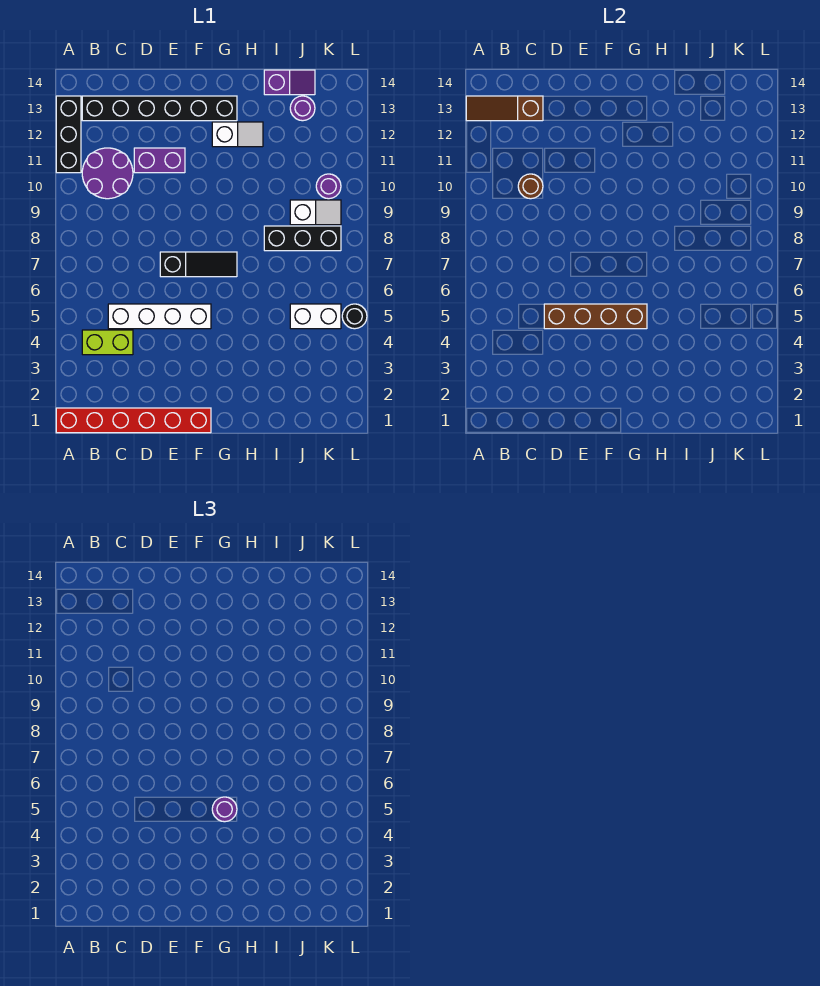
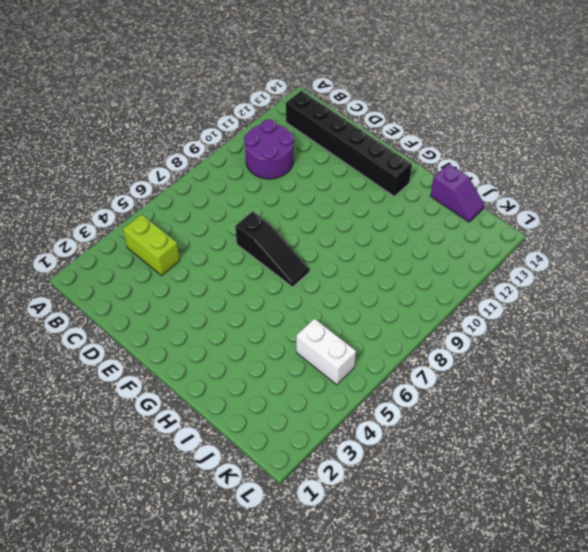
none -> red brick A1:F1 level 1
none -> black brick A11:A13 level 1
none -> white brick C5:F5 level 1

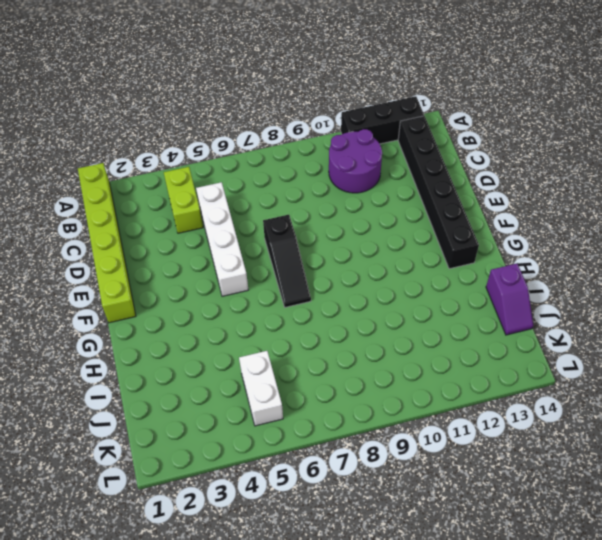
lime brick A1:F1 level 1 -> red brick A1:F1 level 1
none -> purple brick D11:E11 level 1
none -> white slope G12:H12 level 1 top G
none -> black brick I8:K8 level 1

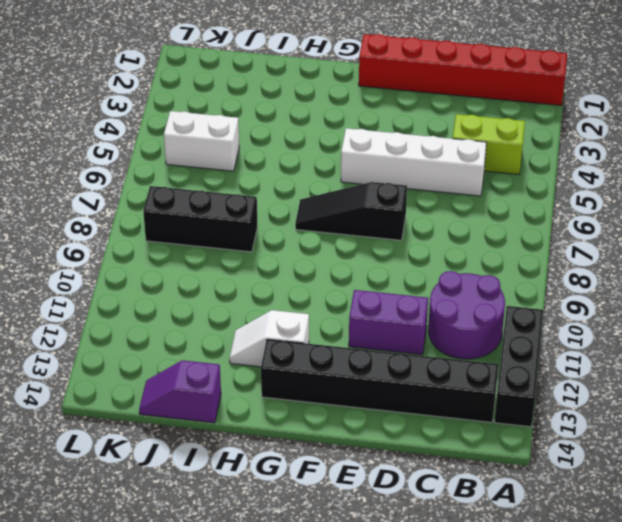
none -> white slope J9:K9 level 1 top J
none -> purple round brick J13 level 1
none -> purple round brick K10 level 1

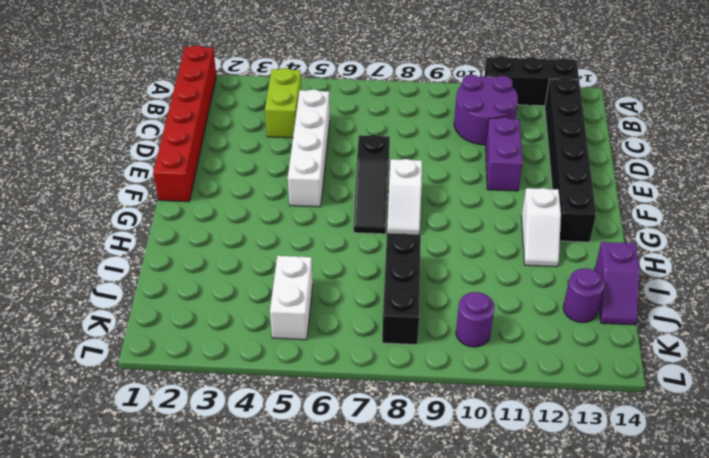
white slope F8:G8 level 1 top F -> white slope J9:K9 level 1 top J
none -> black round brick L5 level 1
none -> brown slope A13:C13 level 2 top C
none -> brown round brick C10 level 2

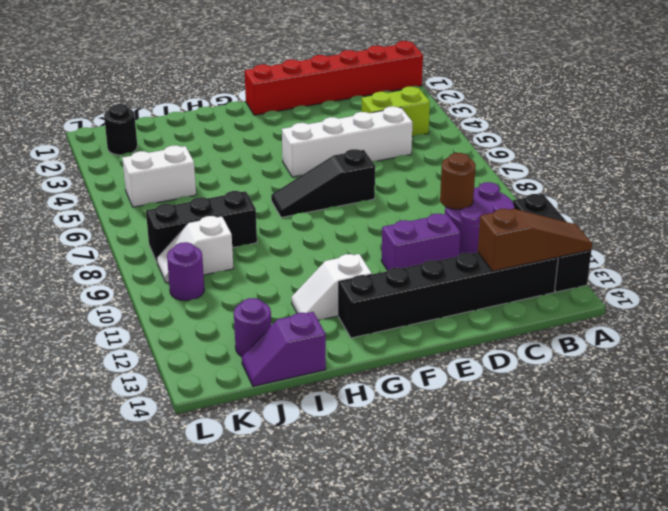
black round brick K2 level 1 -> black round brick L5 level 1
none -> brown brick D5:G5 level 2
none -> purple round brick G5 level 3

